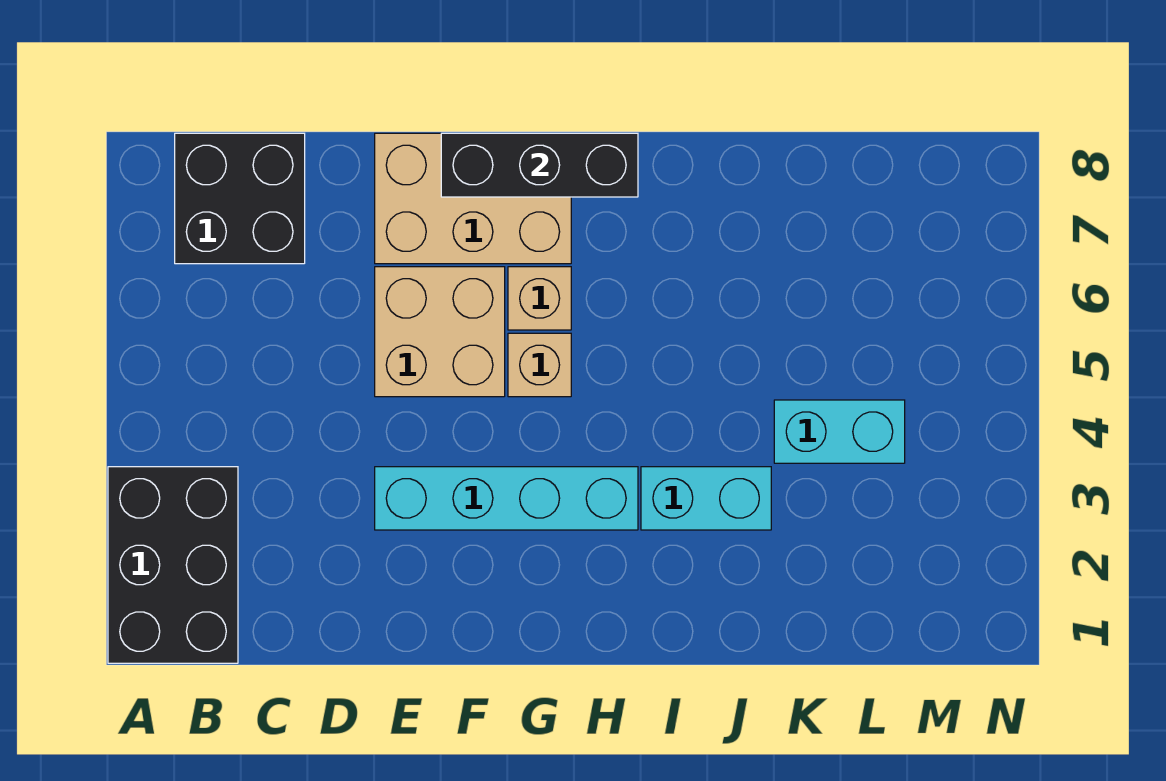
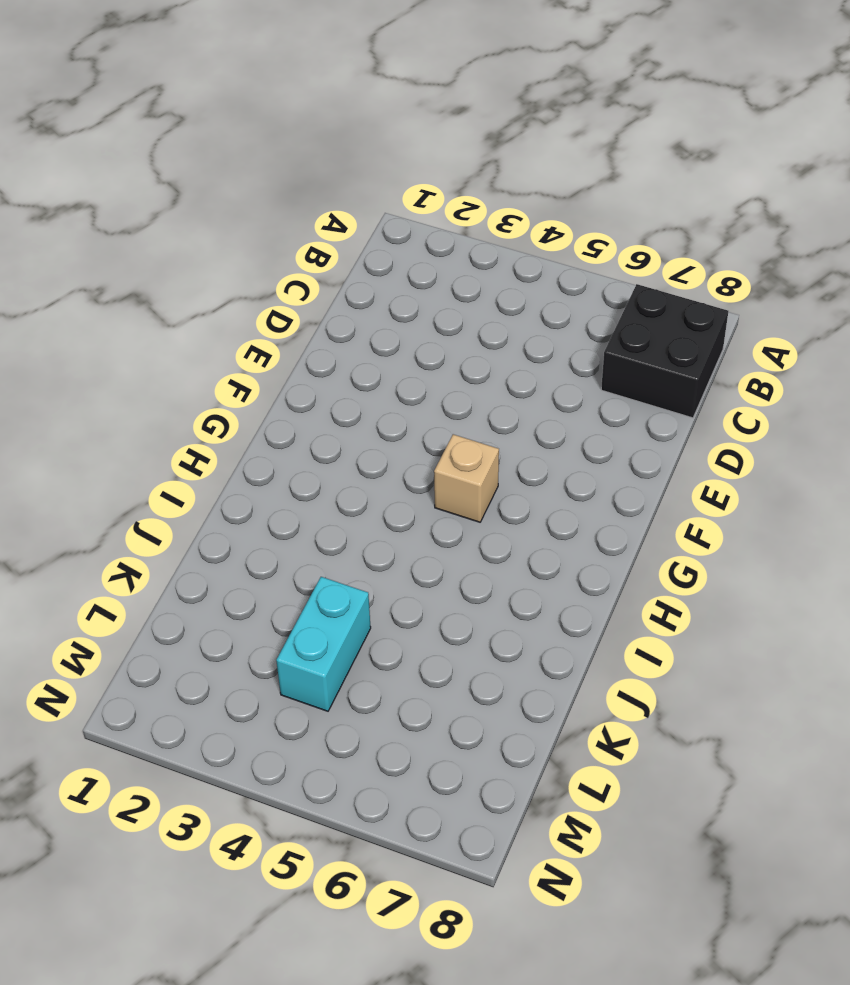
none -> black brick A1:B3 level 1
none -> cyan brick E3:H3 level 1

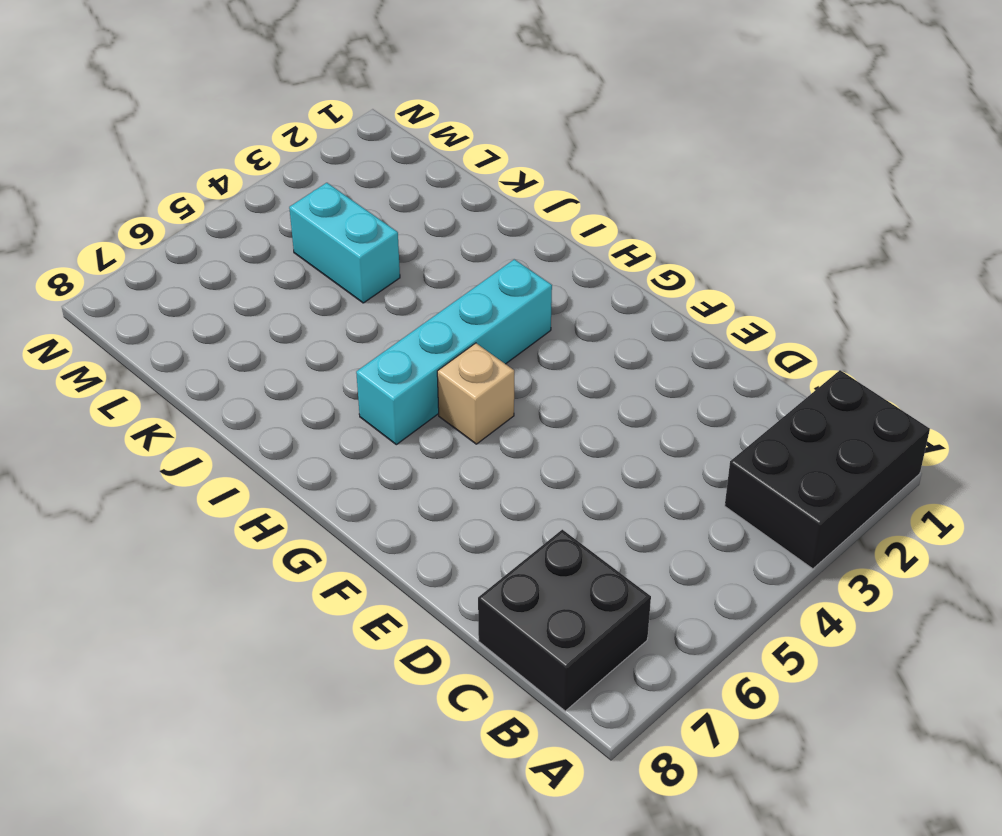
cyan brick H3:H6 level 1 -> cyan brick E3:H3 level 1
none -> tan brick E5:F6 level 1
none -> tan brick E7:G8 level 1

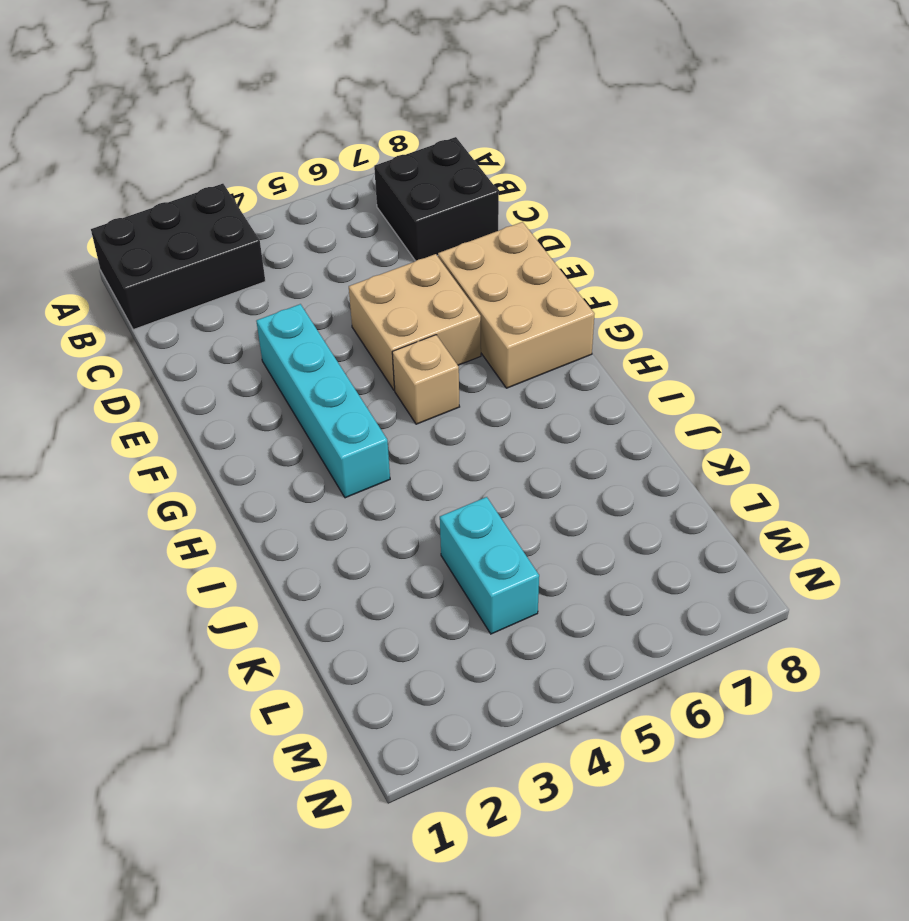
none -> tan brick G6 level 1
none -> cyan brick I3:J3 level 1

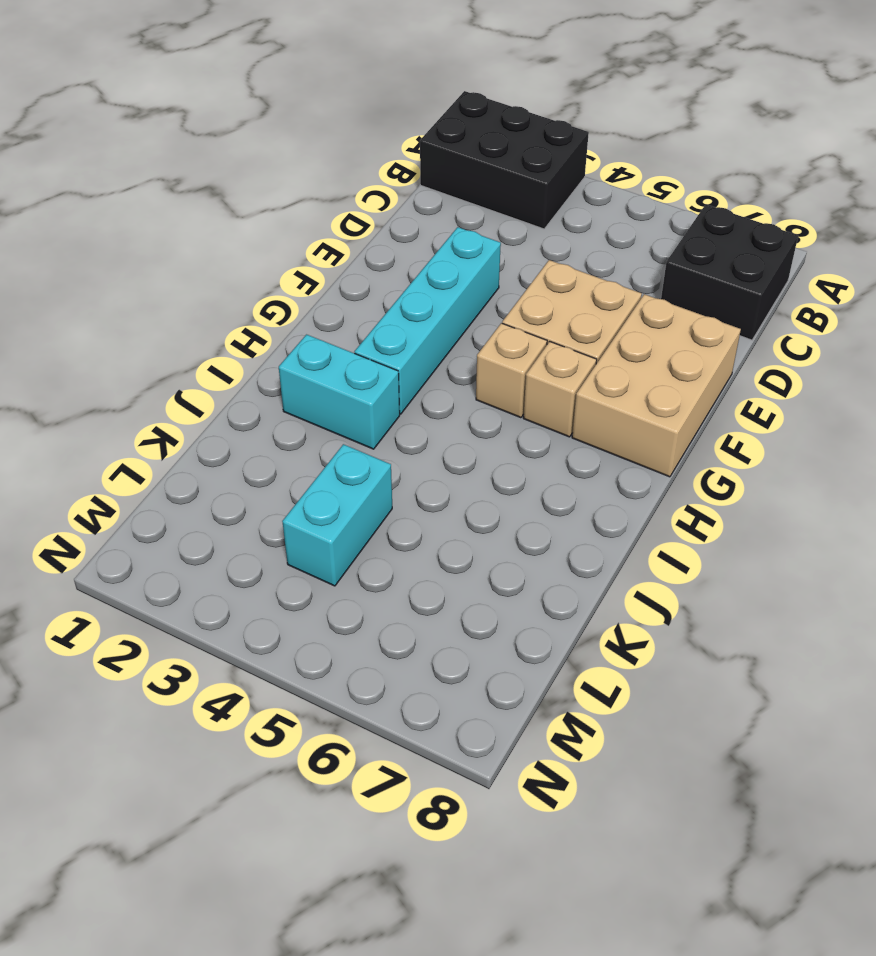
cyan brick I2:I3 level 1 -> cyan brick I3:J3 level 1
none -> black brick F8:H8 level 2

